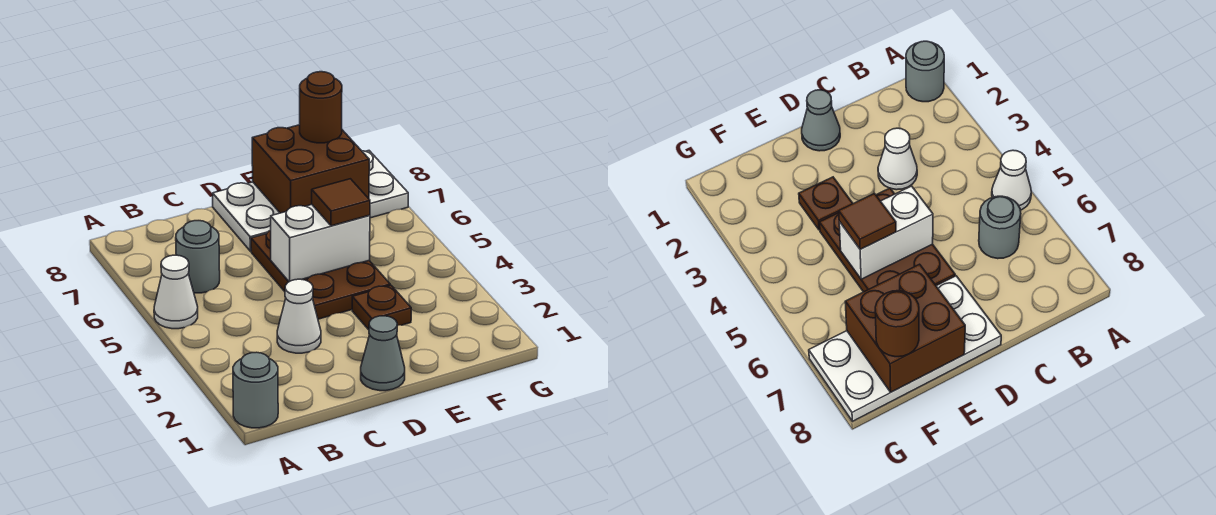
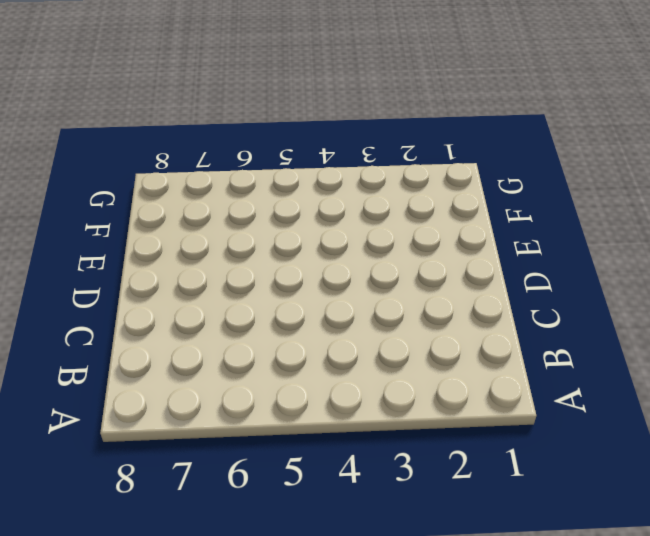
none -> grey round brick A1 level 1
none -> white cone A5 level 1
none -> grey round brick B6 level 1

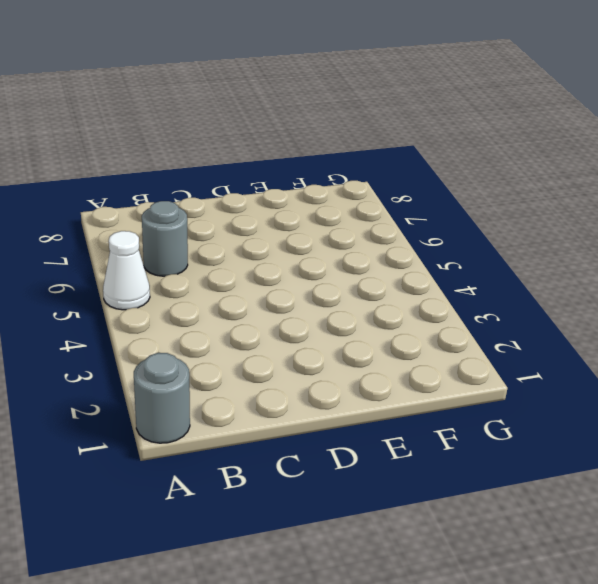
none -> white cone C3 level 1
none -> grey cone D1 level 1
none -> brown plate D4:E6 level 1

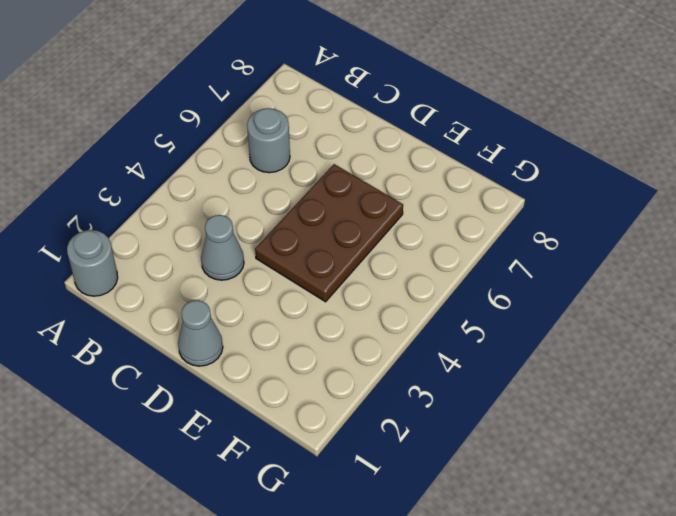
grey cone C3 level 1 -> white cone C3 level 1
none -> white cone A5 level 1
none -> white plate D7:G8 level 1
none -> brown plate E3 level 1

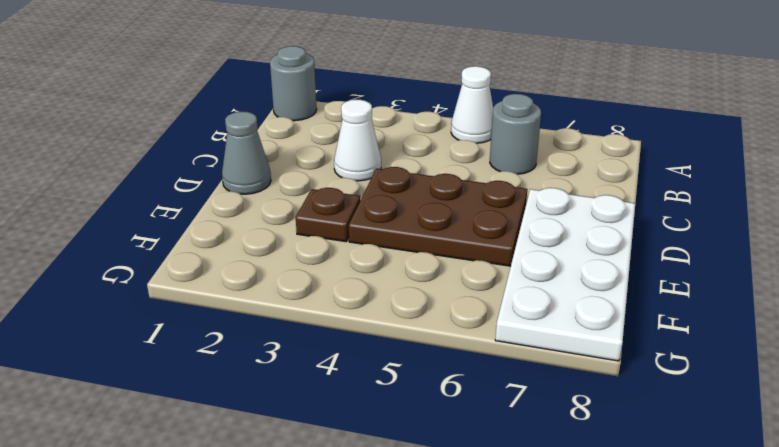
none -> white brick D5:E5 level 2
none -> brown brick E7:F8 level 2
none -> brown tile E5 level 3

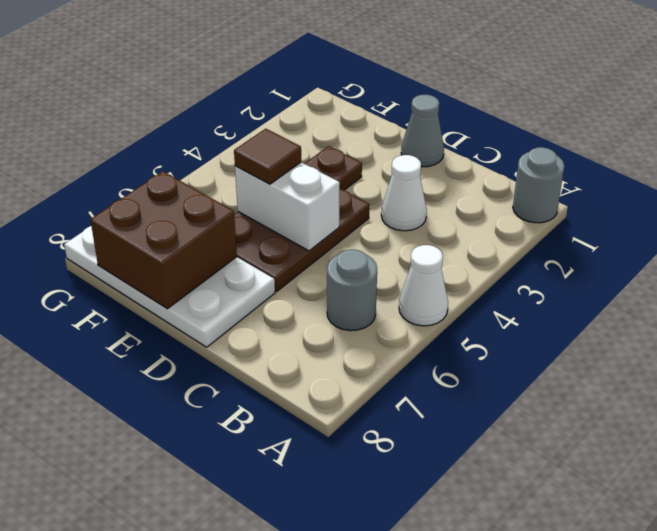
none -> brown round brick F8 level 3

